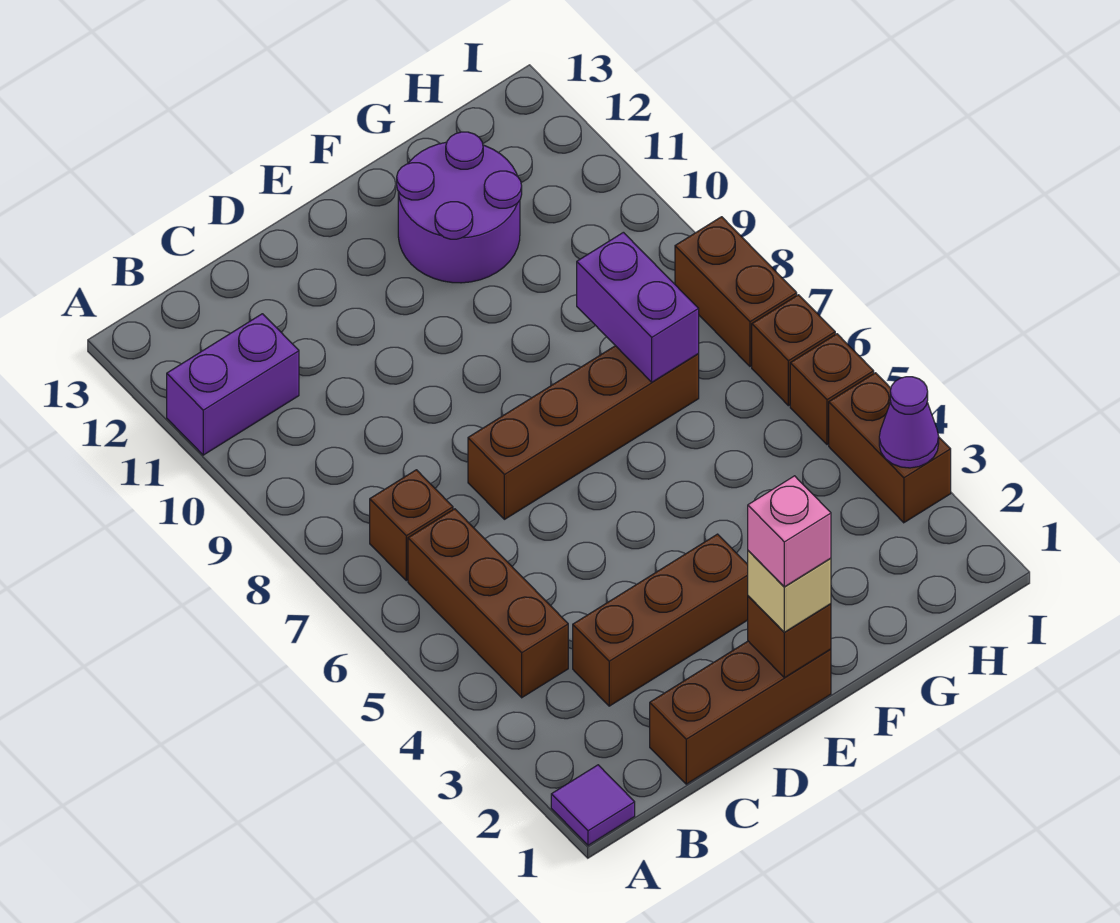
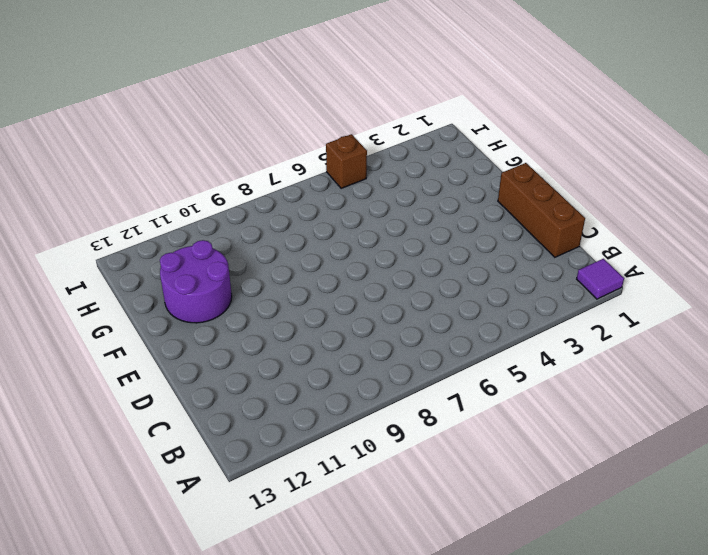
none -> purple brick A11:B11 level 1
none -> brown brick B4:B6 level 1
none -> brown brick B7 level 1

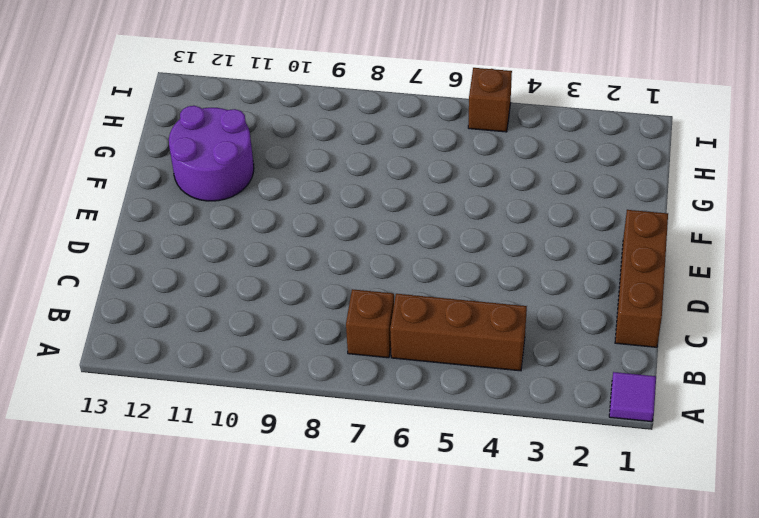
none -> purple brick A11:B11 level 1
none -> brown brick C3:E3 level 1
none -> brown brick D7:G7 level 1

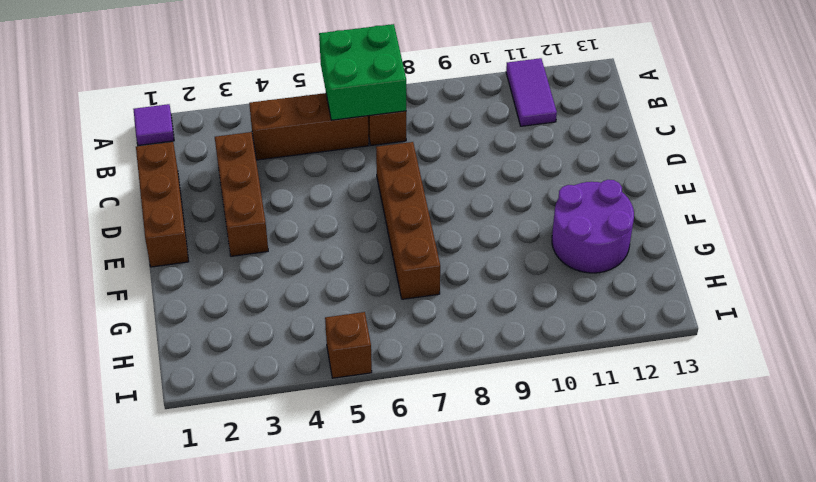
green brick A6:B7 level 2 -> none
purple tile A11:B11 level 1 -> purple brick A11:B11 level 1
none -> brown brick I3:I4 level 1
none -> brown brick I6 level 1
none -> brown brick I7:I8 level 1

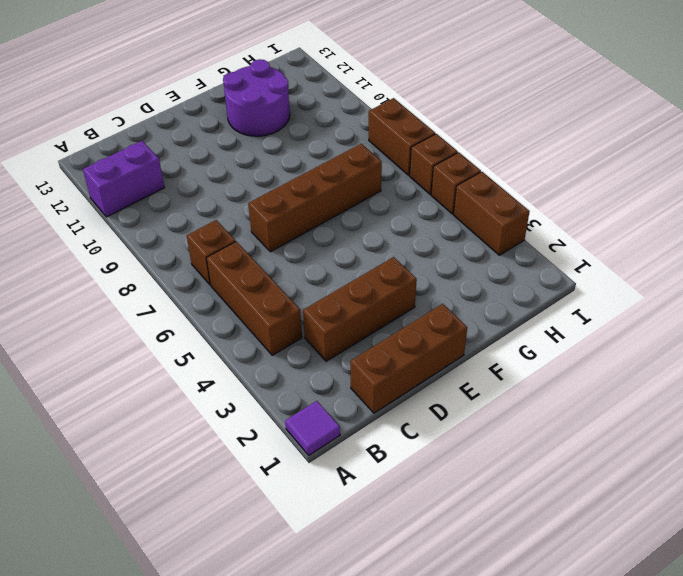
none -> brown brick E1 level 2
none -> purple brick G7:G8 level 2
none -> purple cone I3 level 2

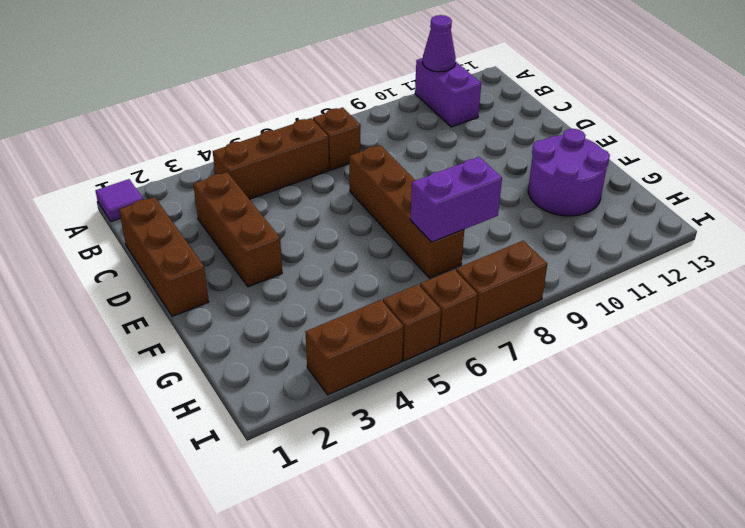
purple cone A11 level 2 -> purple cone I3 level 2
none -> brown brick E1 level 2
none -> tan brick E1 level 3
none -> pink brick E1 level 4

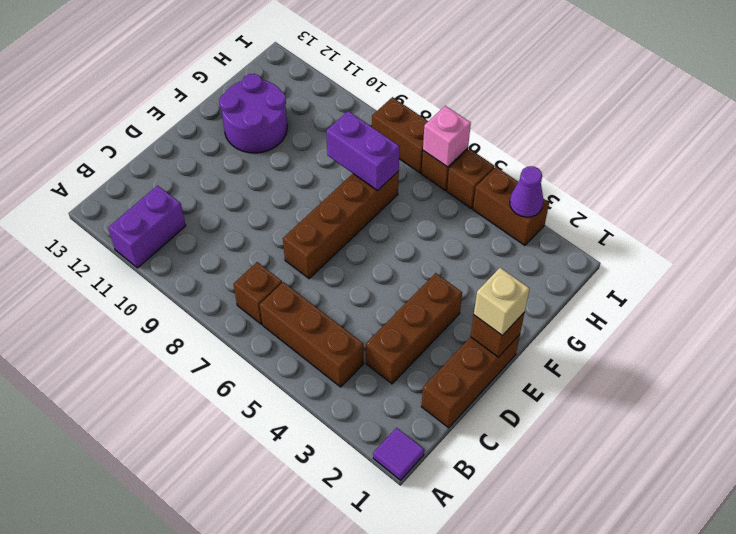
pink brick I6 level 2 -> pink brick E1 level 4

